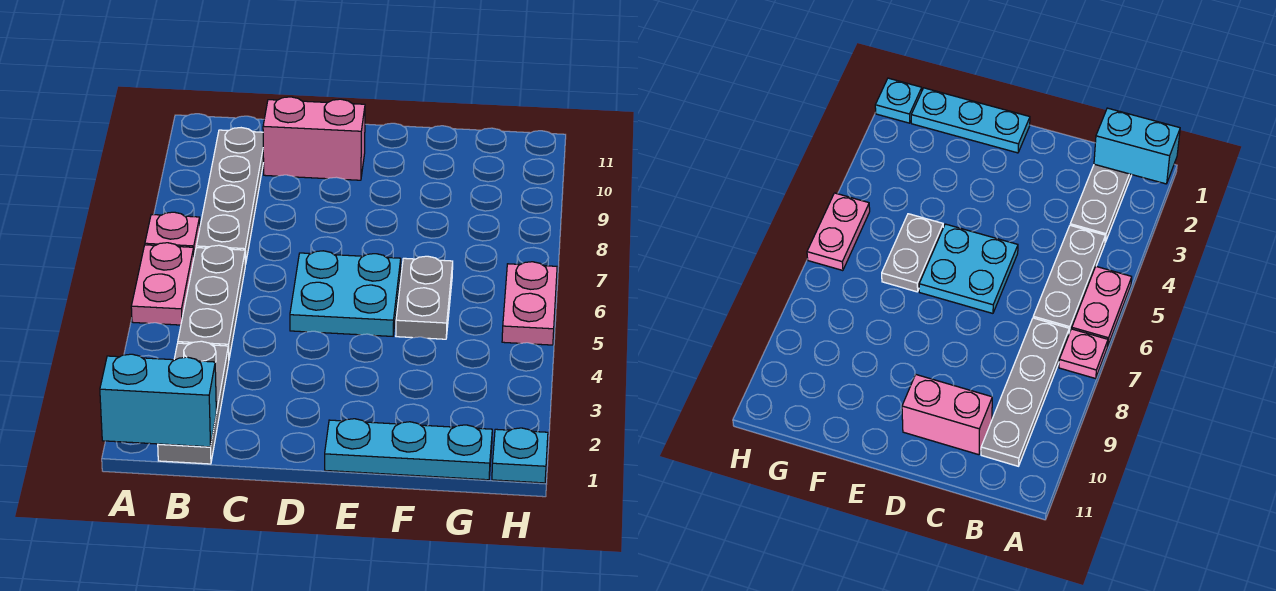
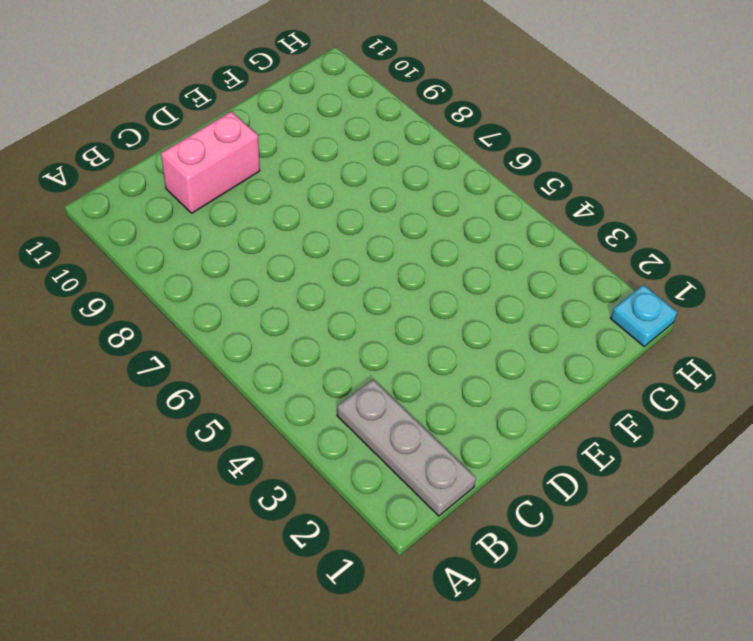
none -> pink plate A5:A6 level 1
none -> pink plate A7 level 1
none -> grey plate B4:B6 level 1

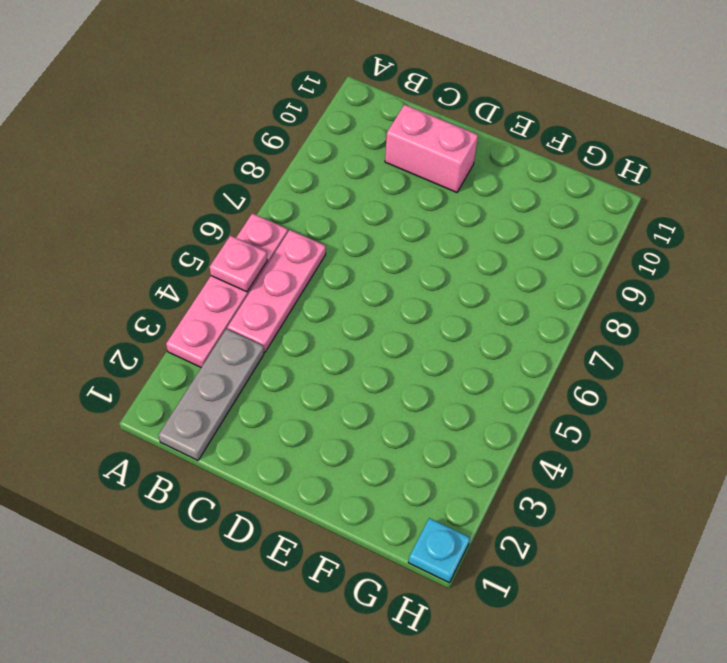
pink plate A3:A6 level 1 -> pink plate A5:A6 level 1
pink plate A5 level 2 -> pink plate A7 level 1
pink plate B4:B6 level 1 -> grey plate B4:B6 level 1
none -> grey plate B7:B10 level 1
none -> cyan plate D5:E6 level 1
none -> cyan plate E1:G1 level 1

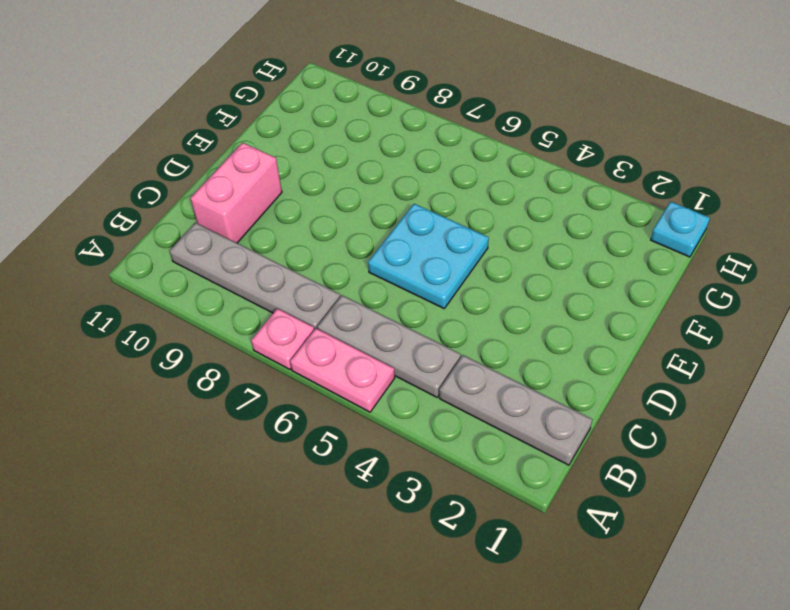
none -> cyan plate E1:G1 level 1
none -> grey plate F5:F6 level 1
none -> pink plate H5:H6 level 1

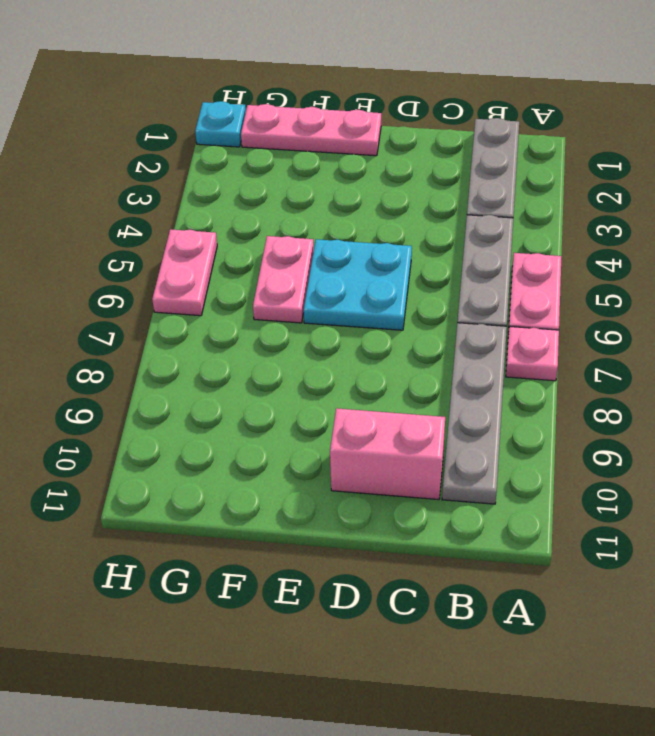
pink plate E1:G1 level 1 -> cyan plate E1:G1 level 1
pink plate F5:F6 level 1 -> grey plate F5:F6 level 1
none -> cyan brick A1:B1 level 2

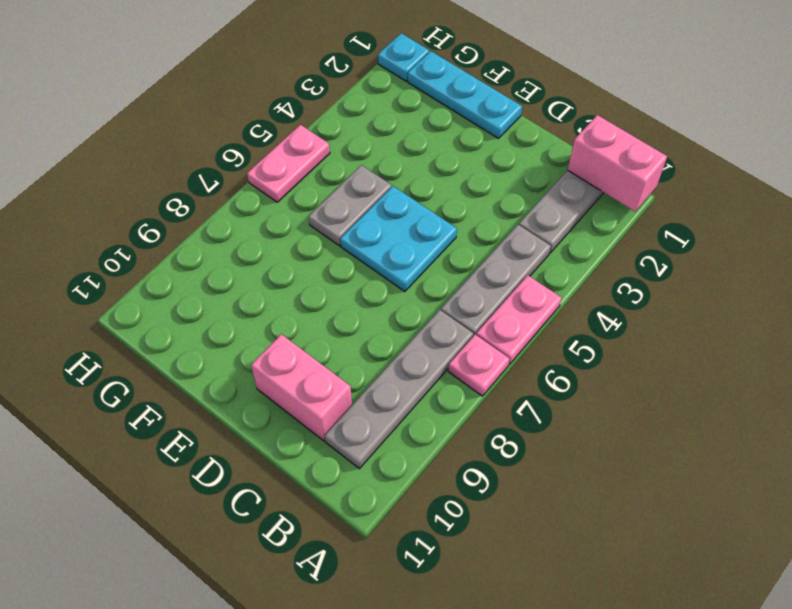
pink brick A1:B1 level 2 -> cyan brick A1:B1 level 2

